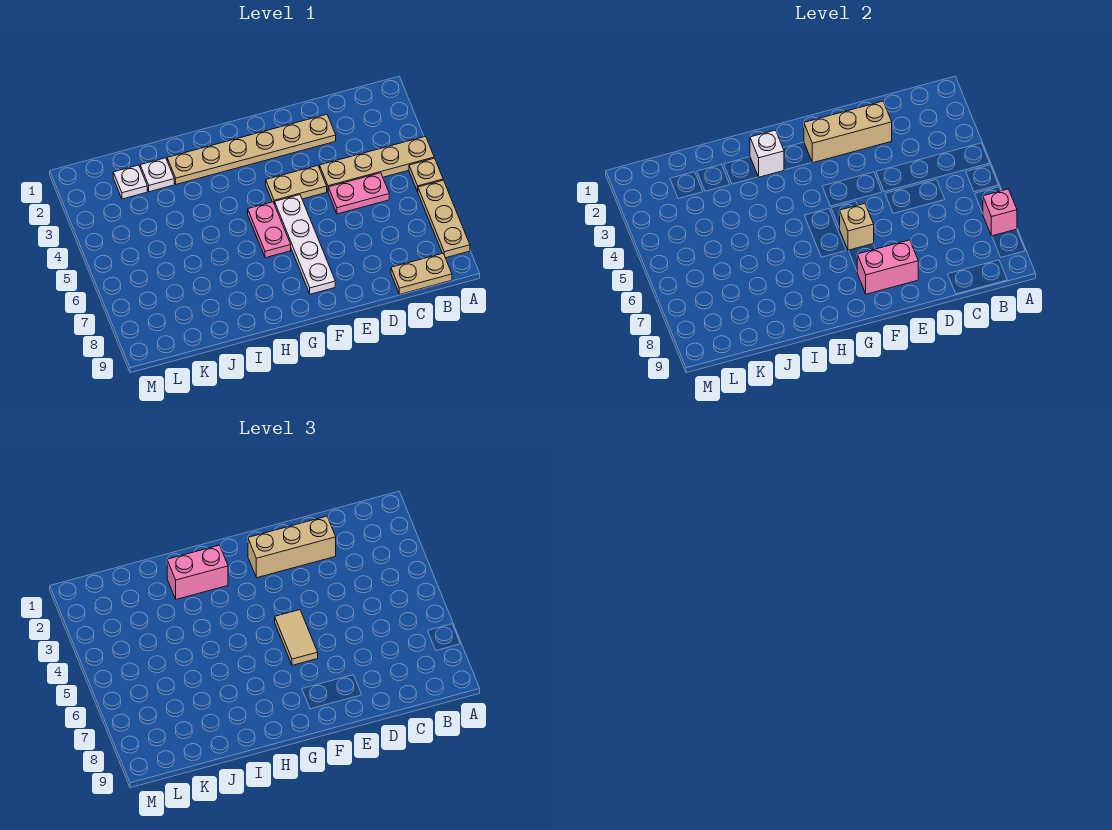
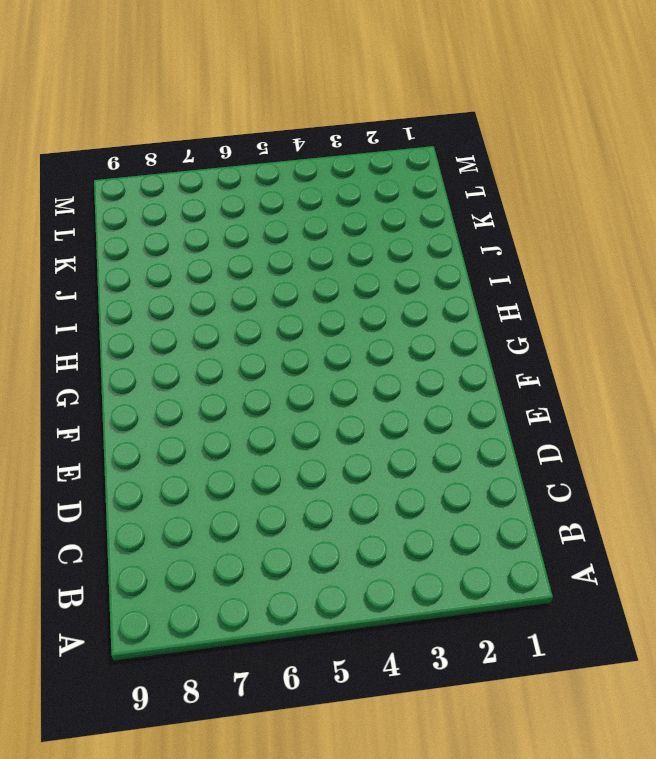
none -> tan plate A4:D4 level 1
none -> tan plate A5 level 1
none -> tan plate A6:A8 level 1

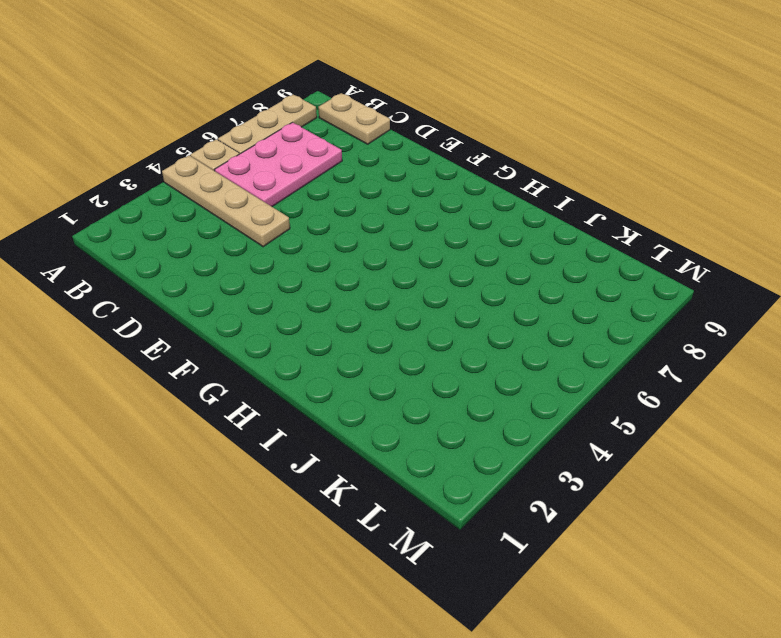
pink plate B5:C7 level 1 -> pink plate C5:D5 level 1
none -> tan plate D2:I2 level 1
none -> tan plate E4:F4 level 1
none -> white plate F5:F8 level 1

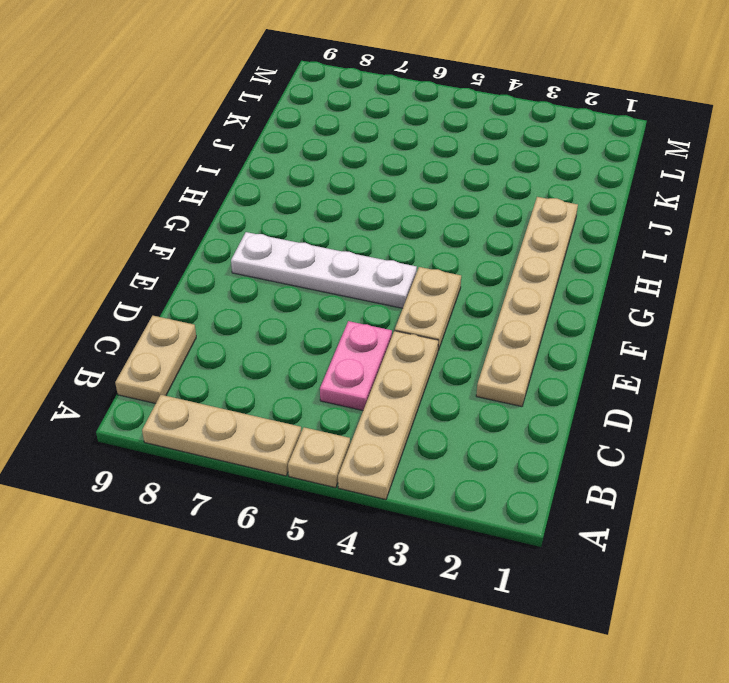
none -> pink plate G5:G6 level 1
none -> white plate J2 level 1
none -> white plate K2 level 1

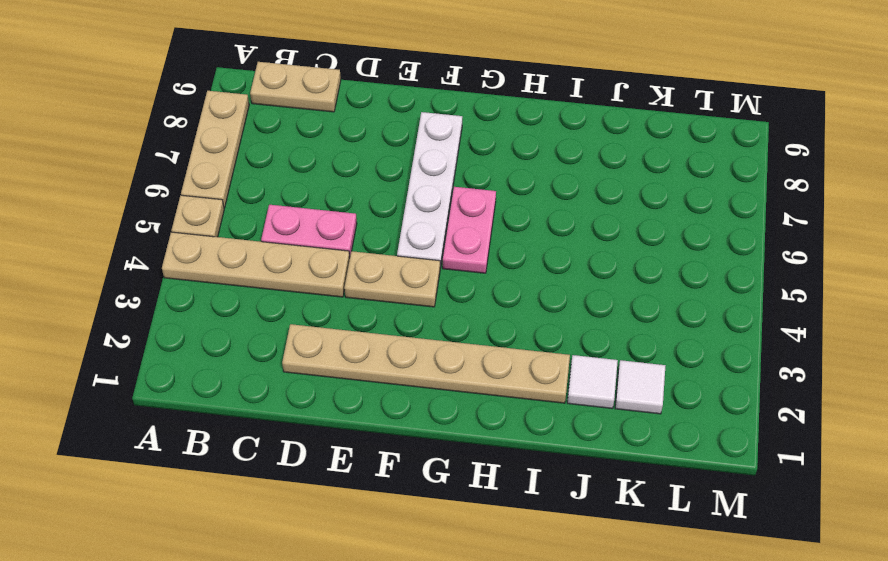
white tile J2 level 1 -> white plate J2 level 1
white tile K2 level 1 -> white plate K2 level 1
none -> pink brick A7 level 2
none -> tan brick D2:F2 level 2
none -> pink brick E8:F8 level 2

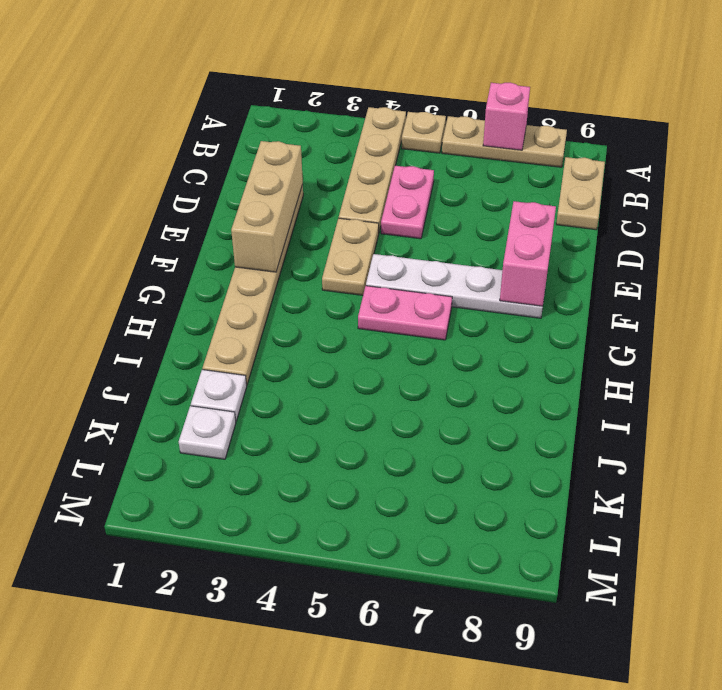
none -> tan brick F6 level 2
none -> white brick H2 level 2
none -> tan brick D2:F2 level 3

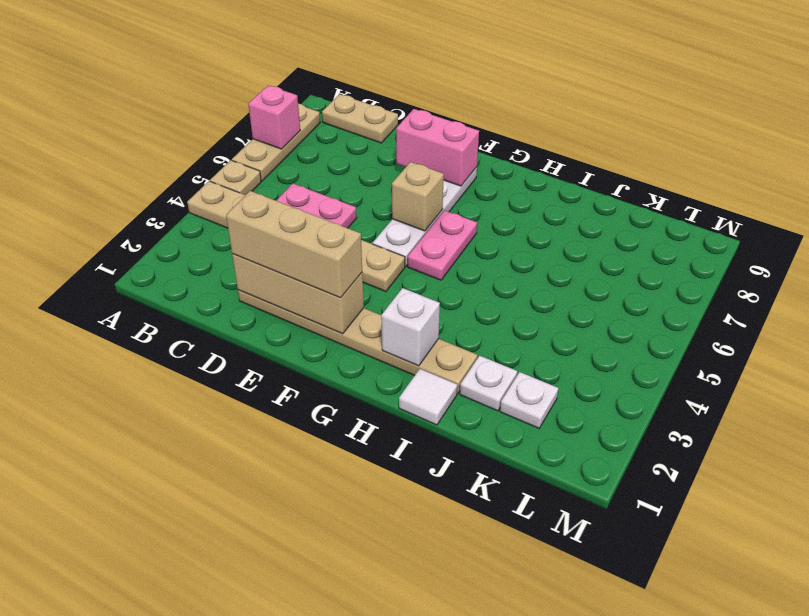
white tile I1 level 1 -> none
none -> tan tile F5:F6 level 3
none -> pink brick H2:I2 level 3

